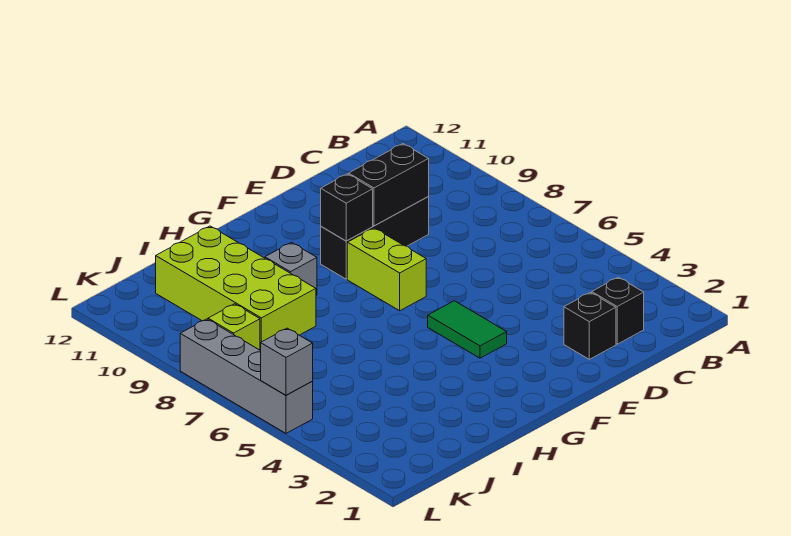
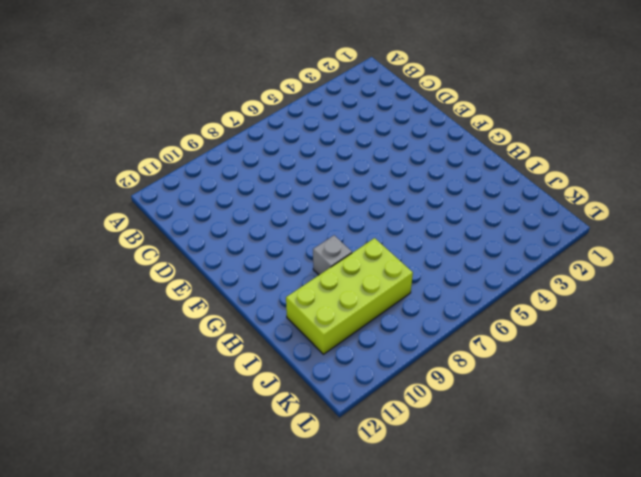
none -> black brick C2 level 1
none -> black brick D2 level 1
none -> black brick D9:F9 level 1

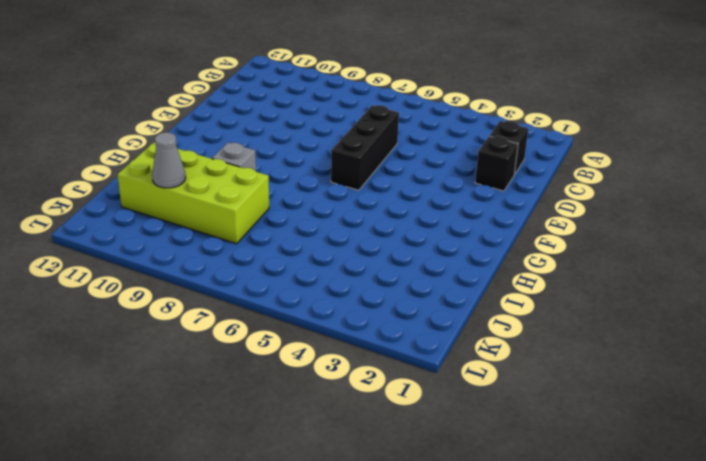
black brick D6:F6 level 1 -> black brick D9:F9 level 1
grey cone J10 level 2 -> none
none -> green tile F4:F5 level 1
none -> lime brick F7:F8 level 1
none -> lime brick K8 level 1

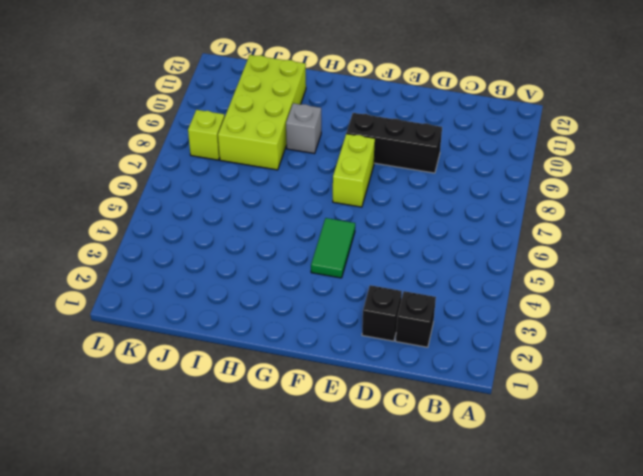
none -> grey brick L5:L8 level 1
none -> black brick D9:E9 level 2
none -> black brick F9 level 2

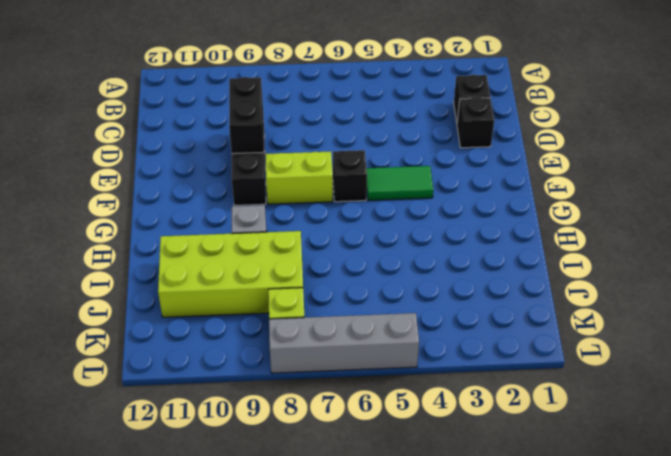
black brick F6 level 1 -> black brick F9 level 2
none -> grey brick L5 level 2

